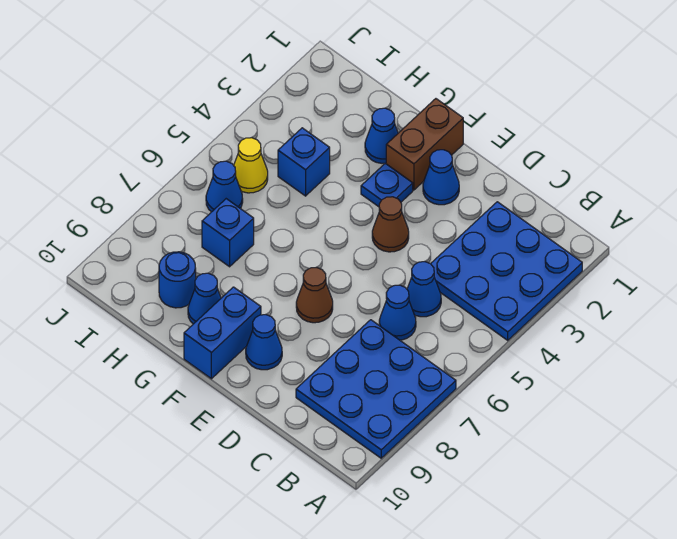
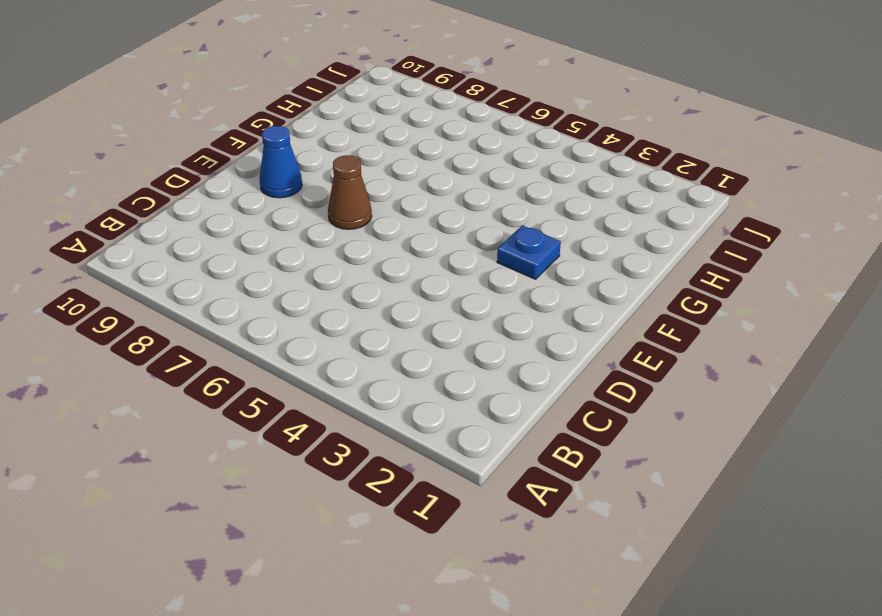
none -> blue plate A2:C4 level 1
none -> blue plate A7:C9 level 1
none -> blue cone C5 level 1

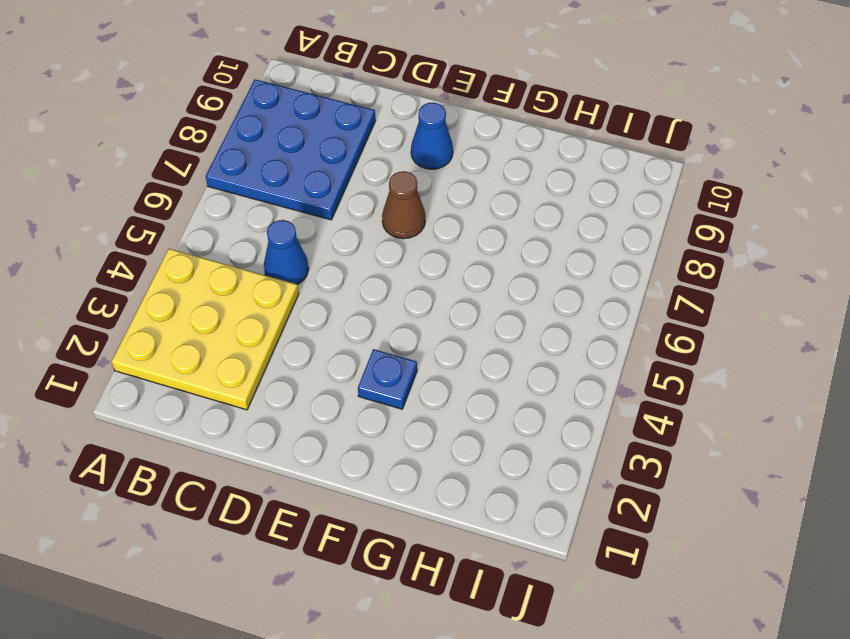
yellow plate A2:C4 level 1 -> blue plate A2:C4 level 1
none -> blue cone C6 level 1
none -> blue cone E2 level 1
none -> brown cone E4 level 1

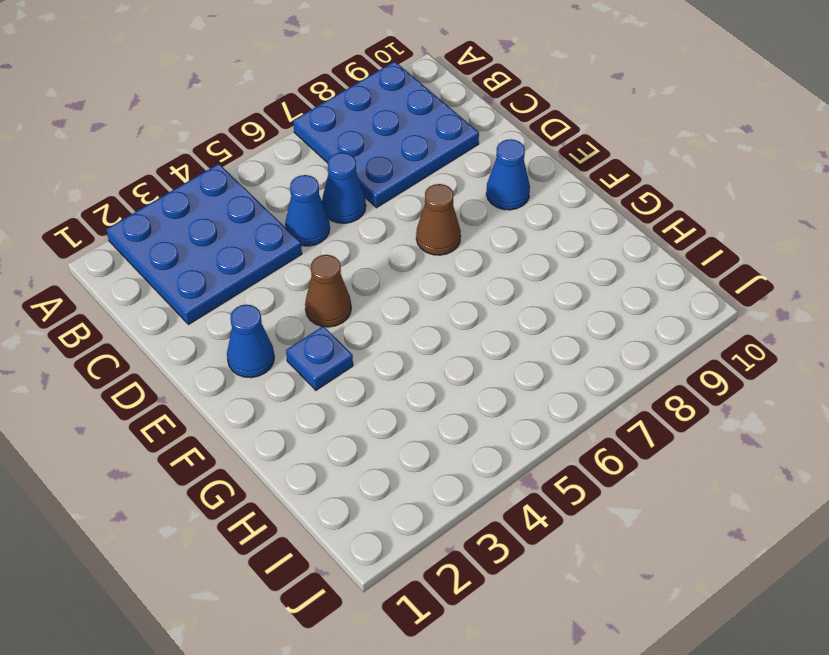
none -> brown brick F1:F2 level 1
none -> blue brick F9:F10 level 1
none -> blue cone G2 level 1

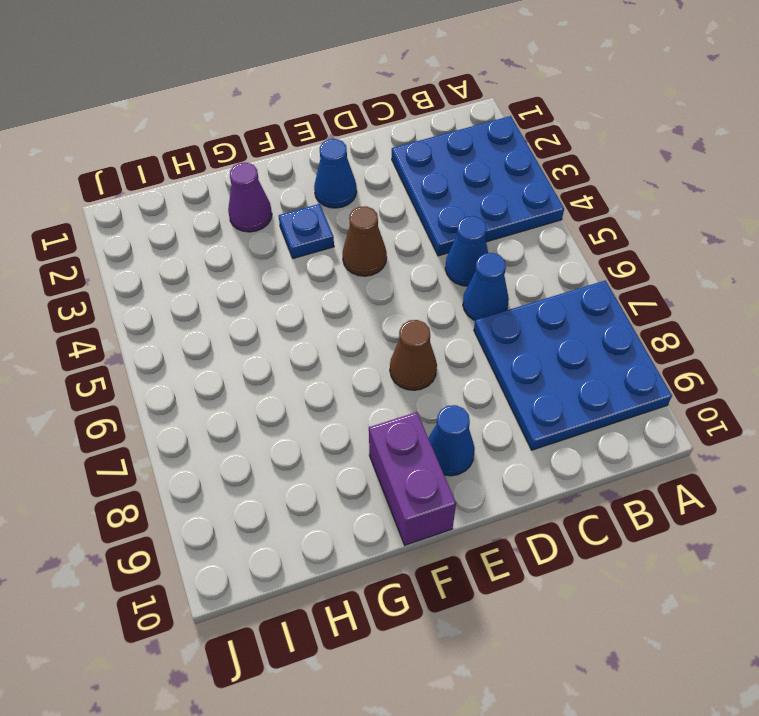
purple brick F9:F10 level 1 -> blue brick F9:F10 level 1
purple cone G2 level 1 -> blue cone G2 level 1
none -> brown brick F1:F2 level 1
none -> blue cone G9 level 1
none -> blue brick H4 level 1

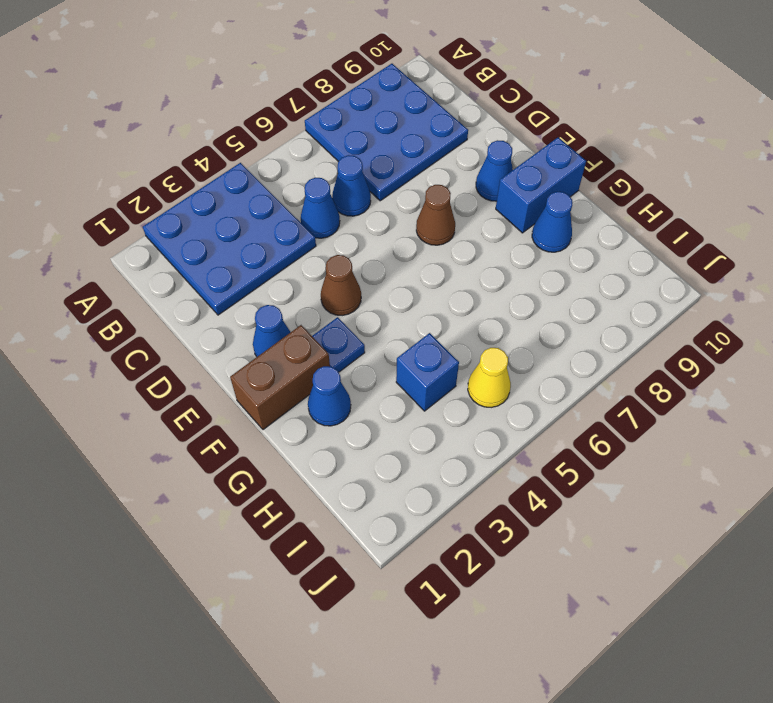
none -> blue brick H7 level 1
none -> blue round brick H9 level 1
none -> blue cone I6 level 1

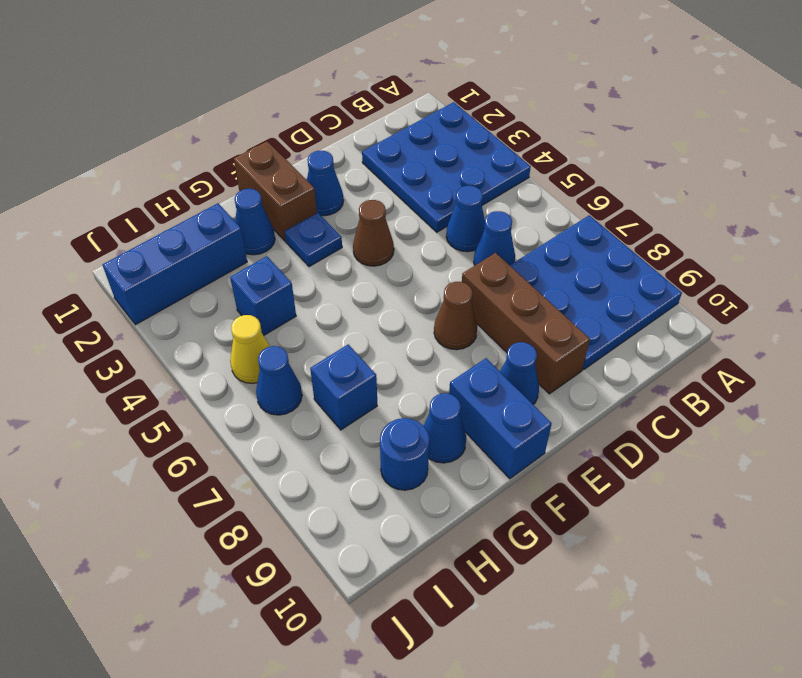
brown brick D7:D9 level 1 -> none
blue brick H2:J2 level 1 -> none

